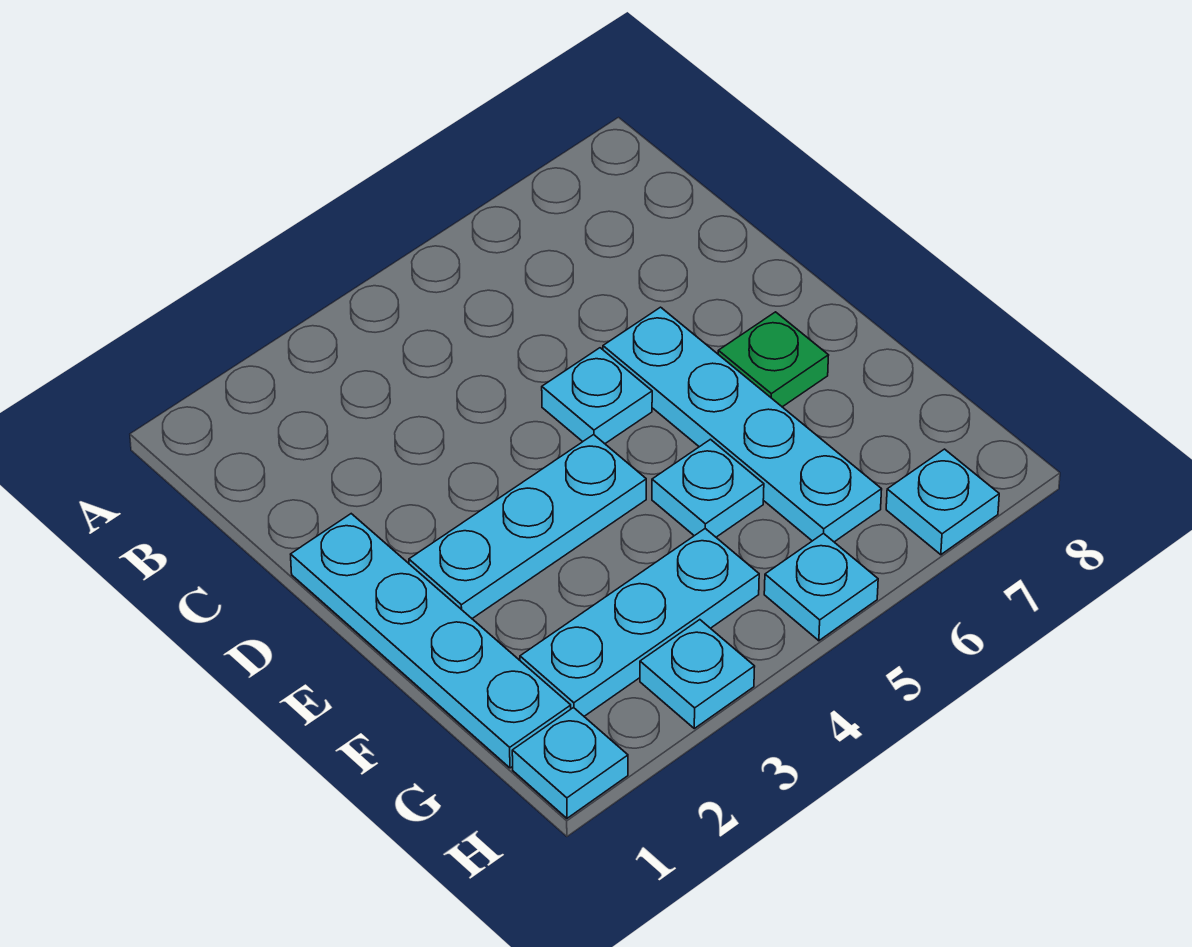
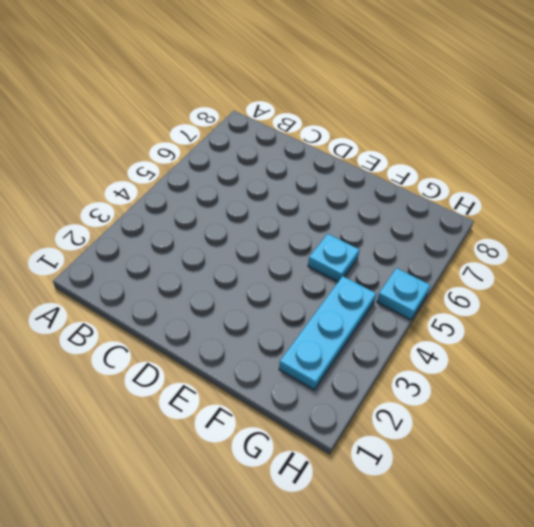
none -> cyan plate D1:G1 level 1
none -> cyan plate D5 level 1

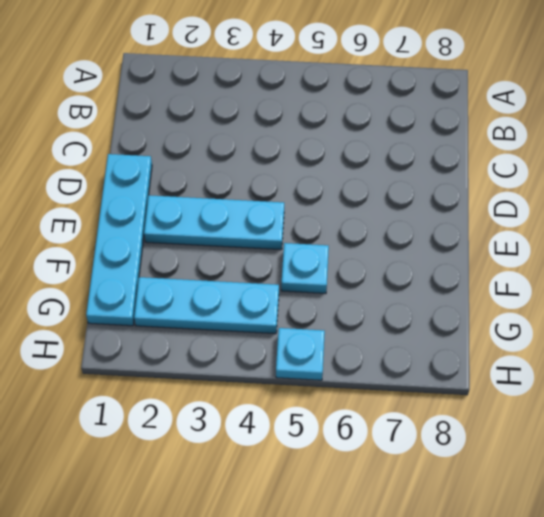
none -> cyan plate D5 level 1
none -> cyan plate D6:G6 level 1

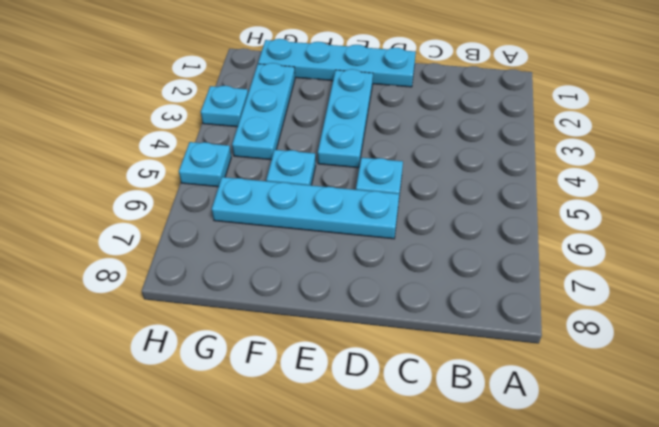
none -> green plate E7 level 1
none -> cyan plate H1 level 1

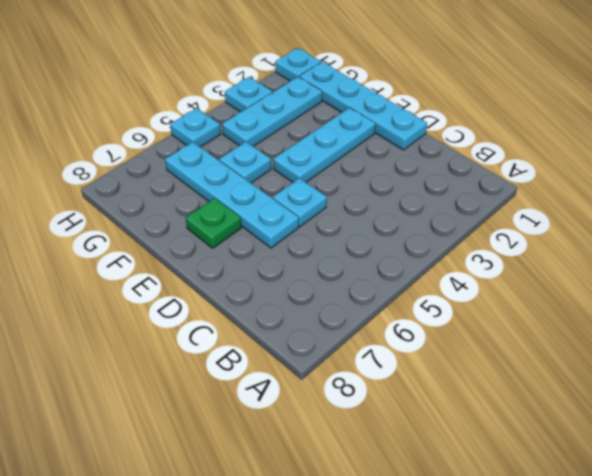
none -> cyan plate H7 level 1

